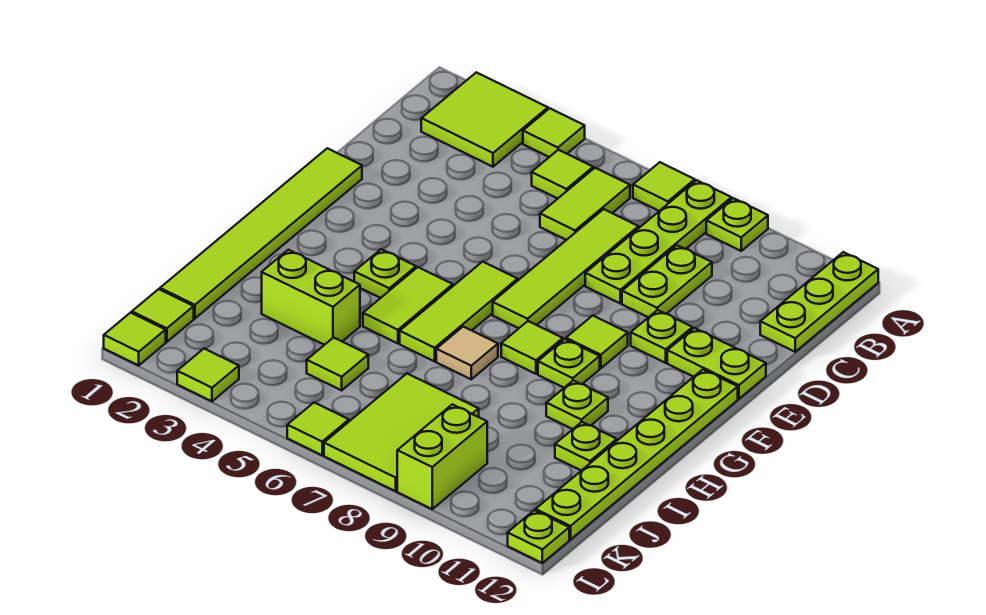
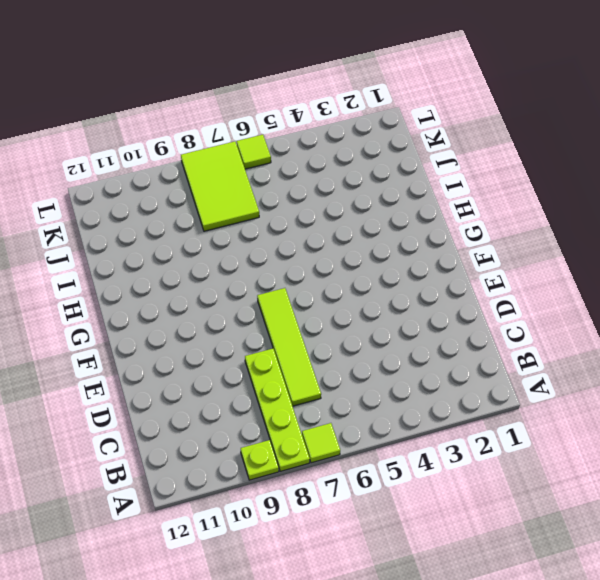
none -> lime tile A2:B3 level 1
none -> lime tile A4 level 1
none -> lime plate A12:C12 level 1
none -> lime tile B5 level 1

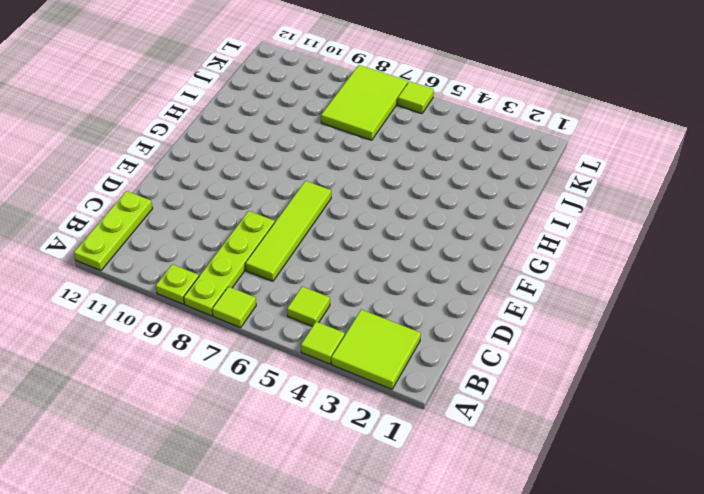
none -> lime tile B6:C6 level 1
none -> lime plate C9:D9 level 1
none -> lime tile E1:J1 level 1
none -> lime plate E10 level 1

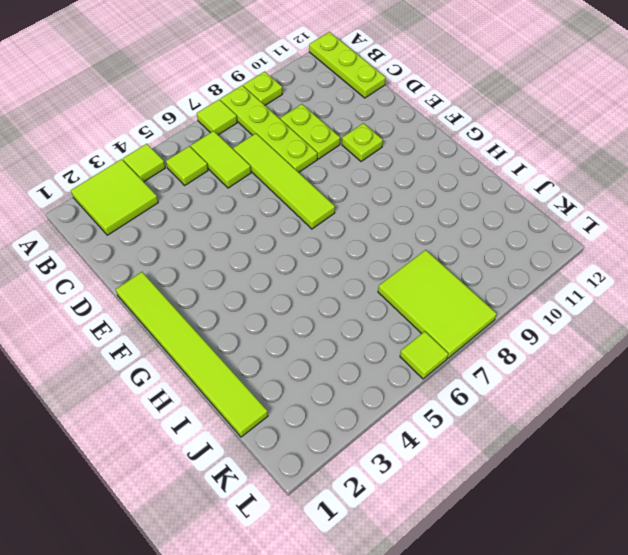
none -> lime plate E11:E12 level 1
none -> lime tile F6:H6 level 1
none -> lime tile F9 level 1
none -> lime plate F12:K12 level 1

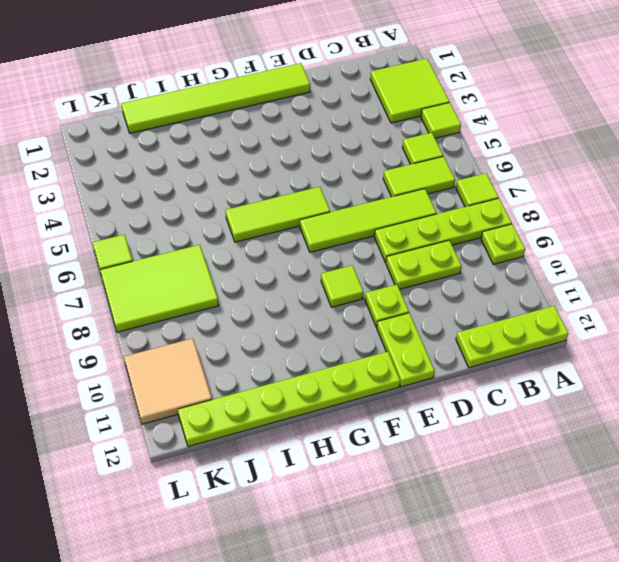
tan tile K10:L11 level 1 -> none
none -> lime plate G4 level 1
none -> lime tile G5:H5 level 1
none -> lime tile G8 level 1
none -> lime plate G9 level 1

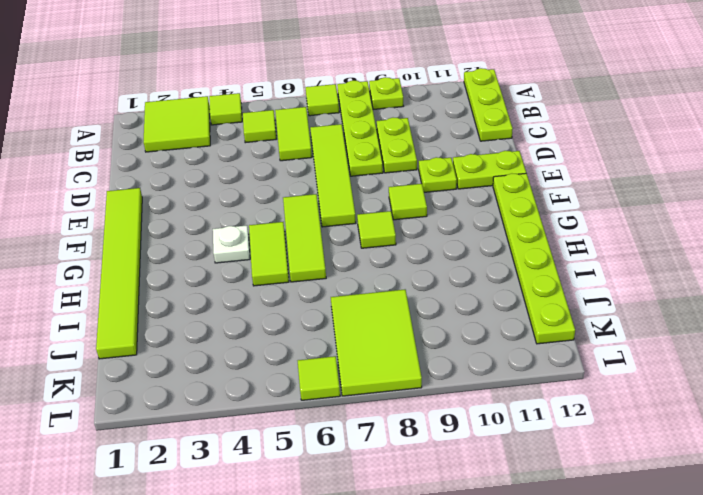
white plate G4 level 1 -> lime plate G4 level 1
none -> lime plate G9 level 1
none -> tan tile H7 level 1
none -> lime plate H10 level 1
none -> lime brick I3:I4 level 1

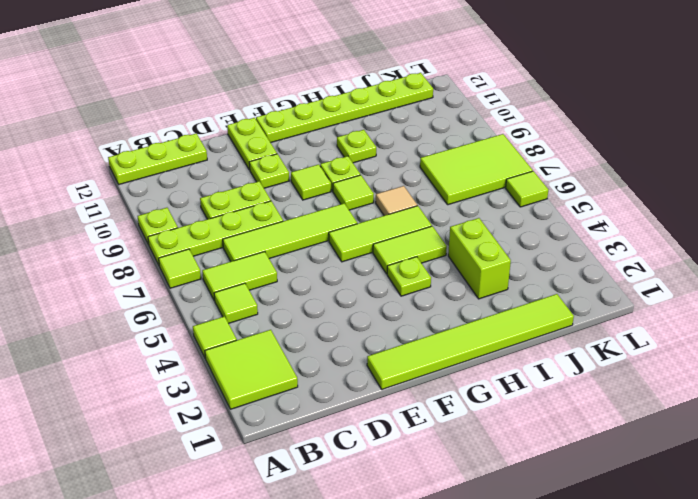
none -> lime plate I11 level 1
none -> lime tile J5 level 1
none -> lime tile K1 level 1
none -> lime brick K9:L9 level 1

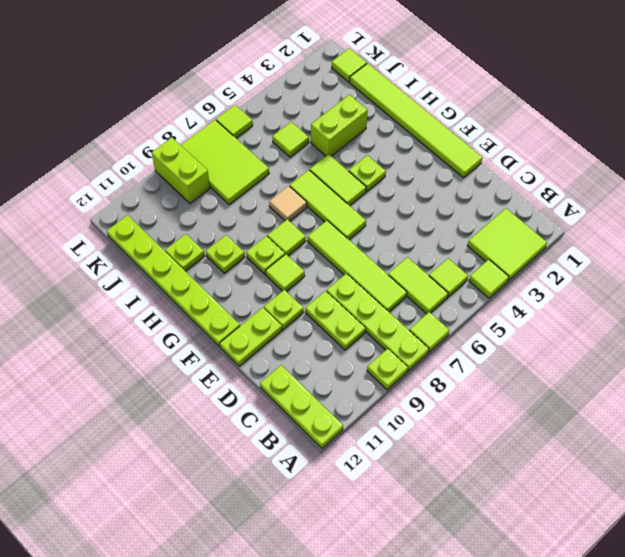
none -> lime tile L1 level 1
none -> lime tile L3 level 1
none -> lime plate L12 level 1

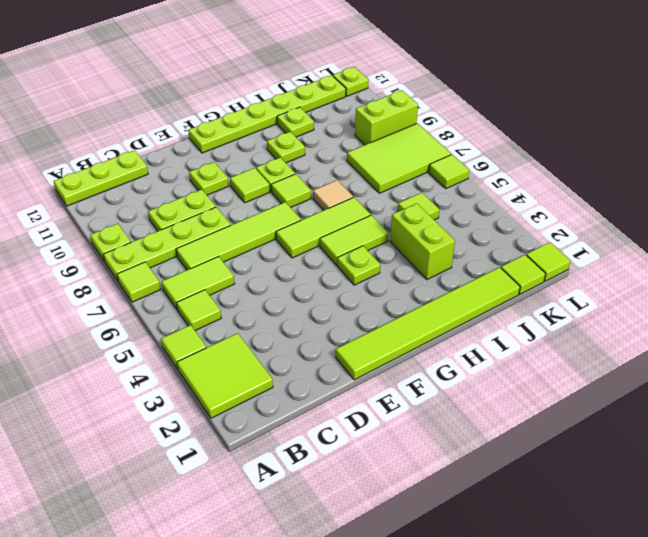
none -> lime plate E11:E12 level 1
none -> lime tile L3 level 1

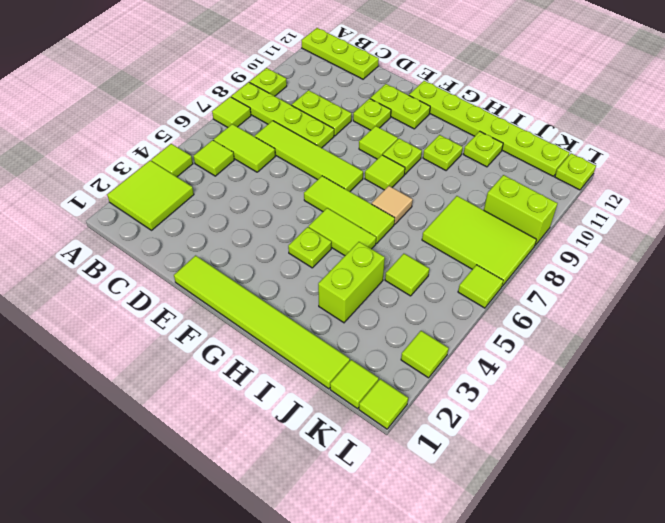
lime plate E11:F11 level 1 -> lime plate E11:E12 level 1

